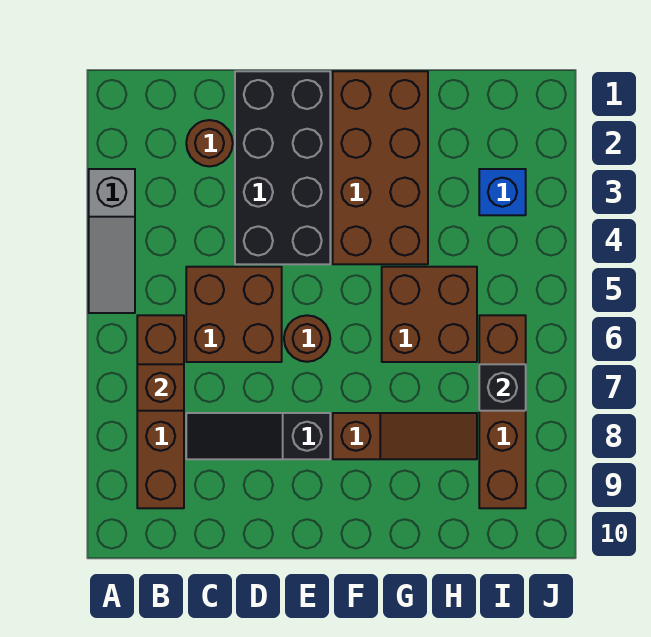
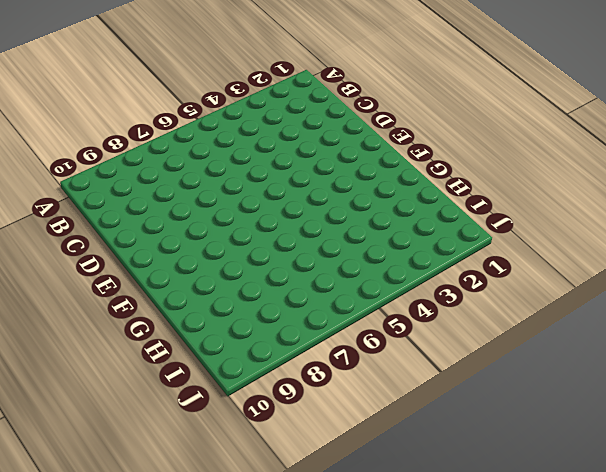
none -> grey slope A3:A5 level 1 top 3
none -> brown brick B6:B9 level 1
none -> brown round brick C2 level 1

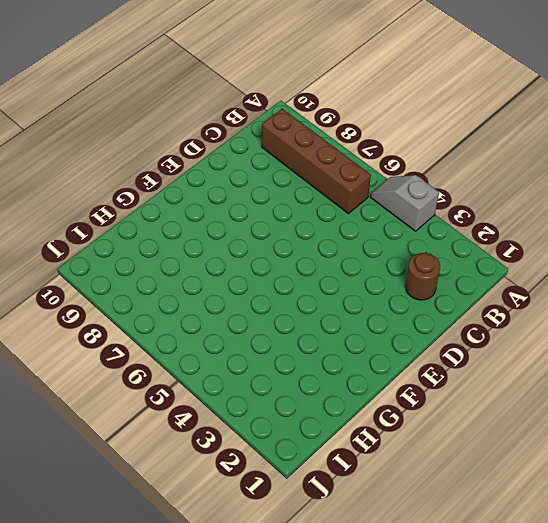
grey slope A4:A5 level 1 top 4 -> grey slope A3:A5 level 1 top 3
none -> brown brick C5:D6 level 1
none -> black slope C8:E8 level 1 top E
none -> black brick D1:E4 level 1

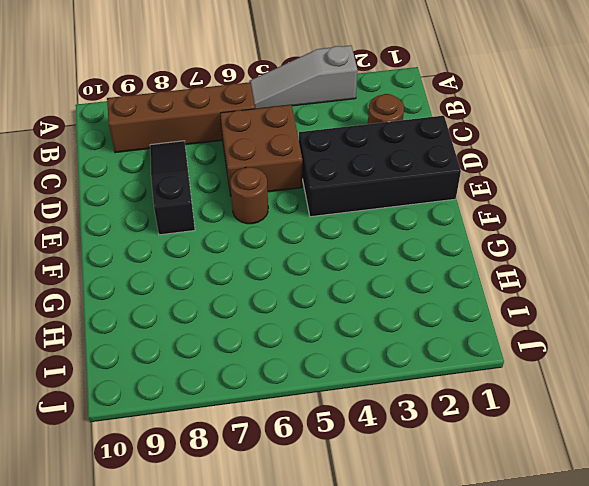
none -> brown brick F1:G4 level 1
none -> brown slope F8:H8 level 1 top F
none -> brown brick G5:H6 level 1

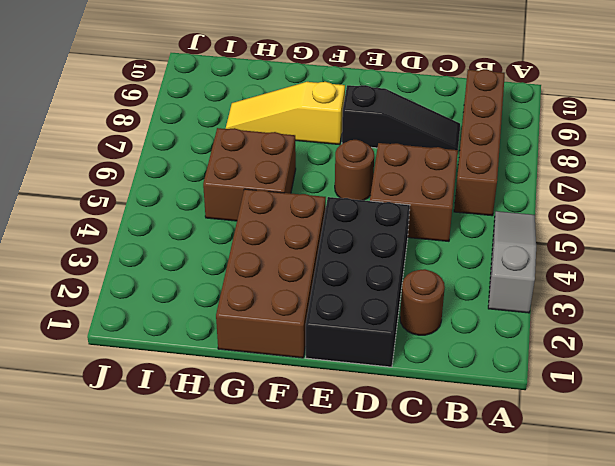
yellow slope F8:H8 level 1 top F -> brown slope F8:H8 level 1 top F
none -> blue brick I3 level 1
none -> brown brick I6:I9 level 1
none -> brown brick B7 level 2

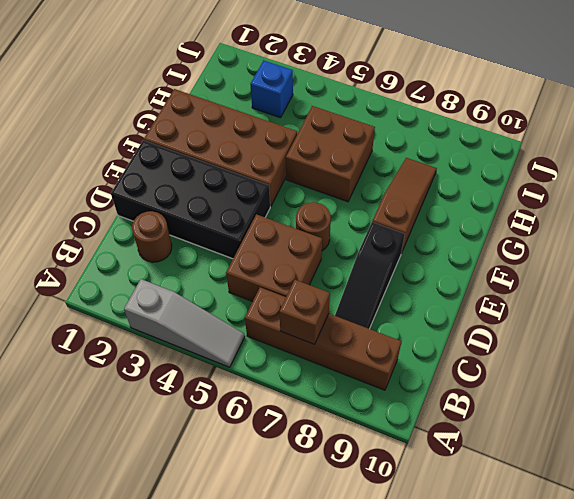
none -> brown brick I6:I9 level 1
none -> black brick I7 level 2

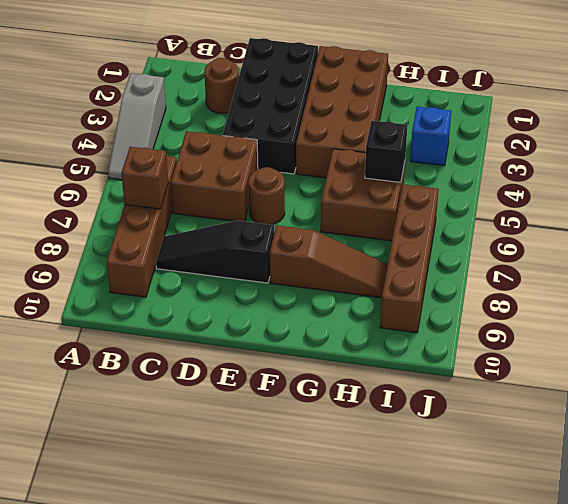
black brick H5 level 2 -> black brick I7 level 2

